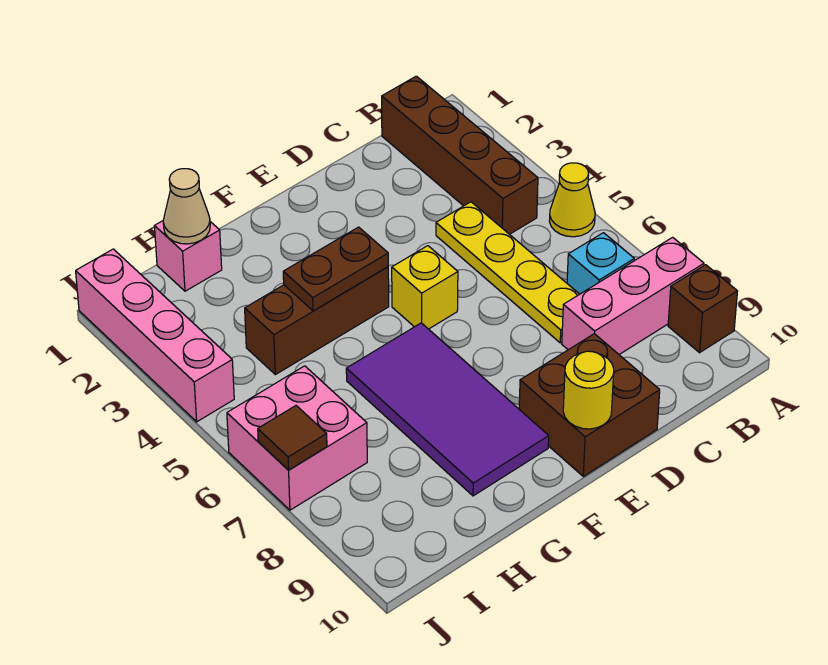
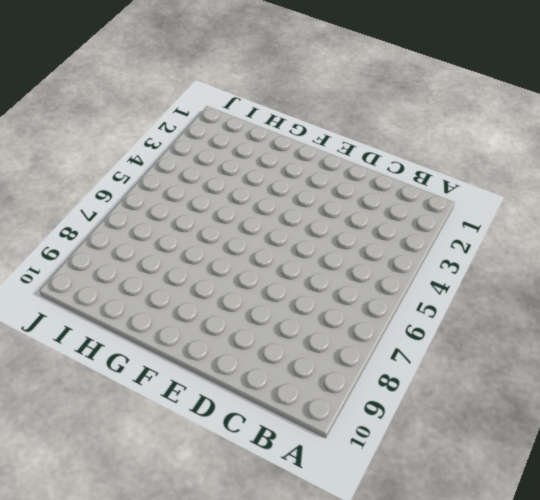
none -> yellow cone A5 level 1
none -> pink brick A8:C8 level 1
none -> brown brick A9 level 1

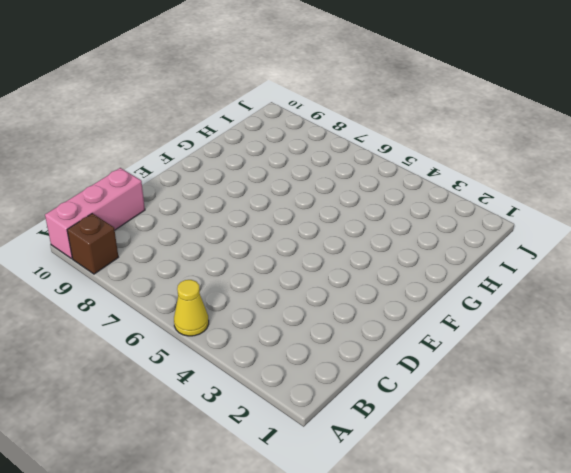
pink brick A10:C10 level 1 -> pink brick A8:C8 level 1
none -> brown brick B1:B4 level 1
none -> cyan brick B7 level 1
none -> yellow plate C4:C7 level 1

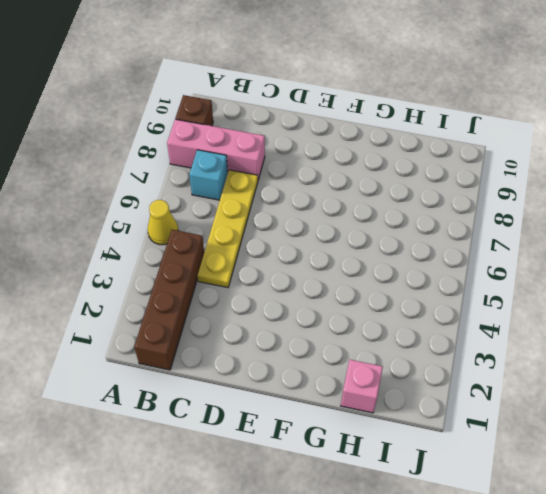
none -> brown brick D9:E10 level 1
none -> yellow brick E5 level 1
none -> brown brick F4:H4 level 1

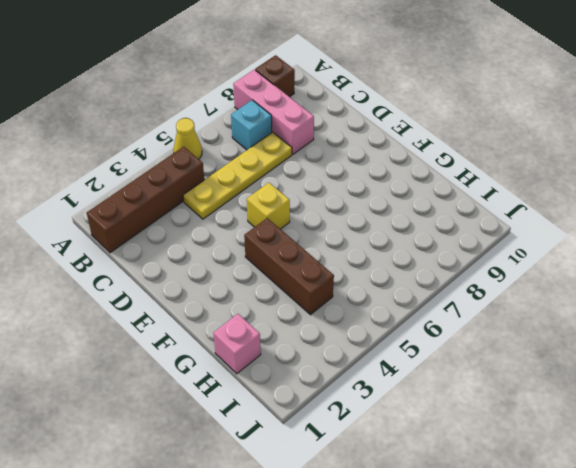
none -> brown brick D9:E10 level 1
none -> purple tile F6:G9 level 1
none -> pink brick I6:J7 level 1

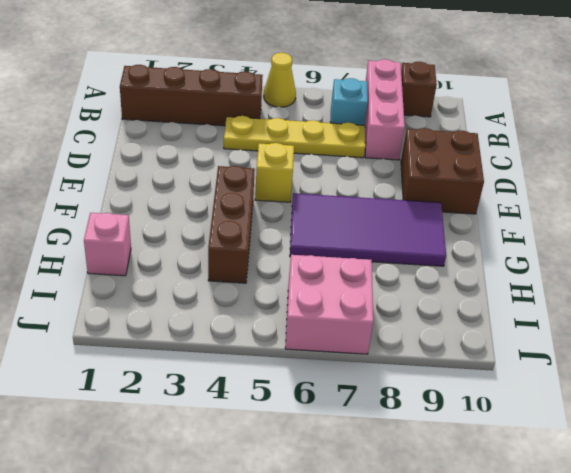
none -> pink brick J1:J4 level 1
none -> yellow round brick E10 level 2
none -> brown plate F4:G4 level 2

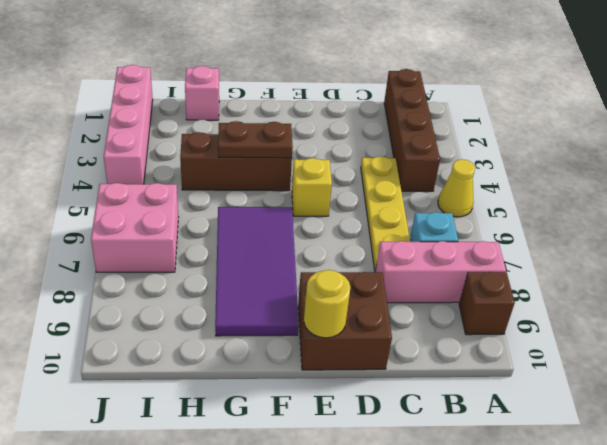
none -> tan cone H1 level 2
none -> brown tile J7 level 2

